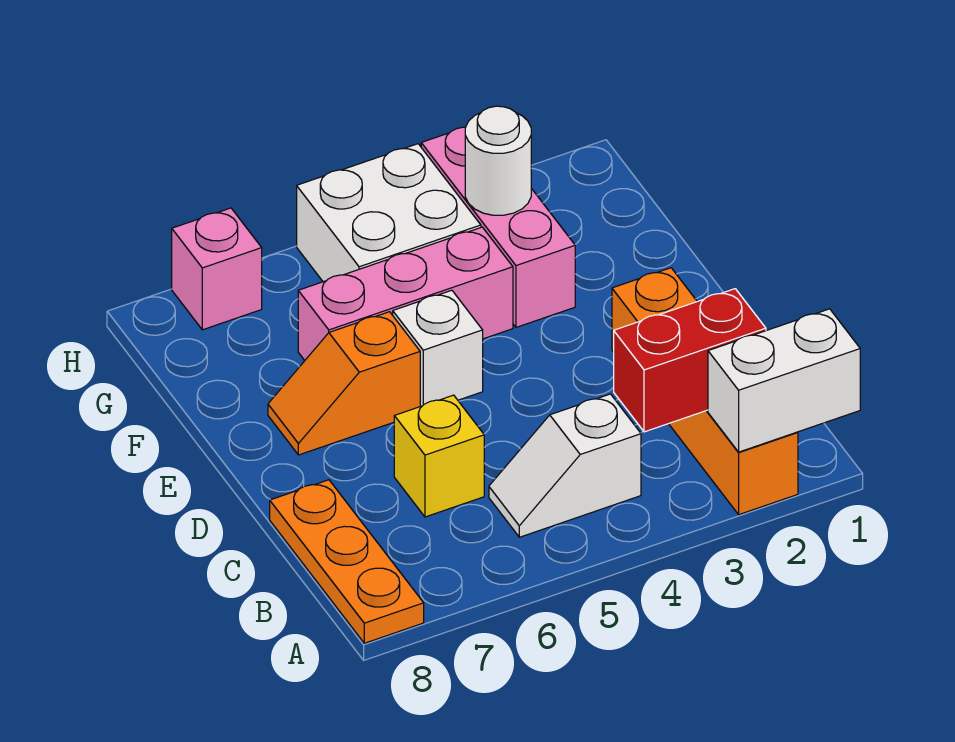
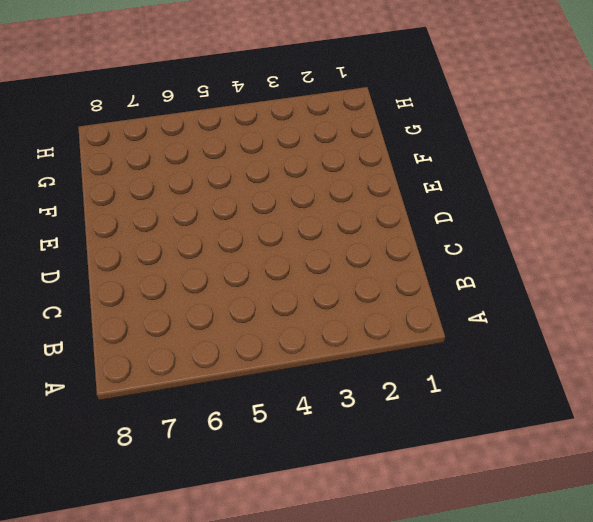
none -> orange brick A2:D2 level 1
none -> orange plate A8:C8 level 1
none -> white slope B4:B5 level 1 top 4

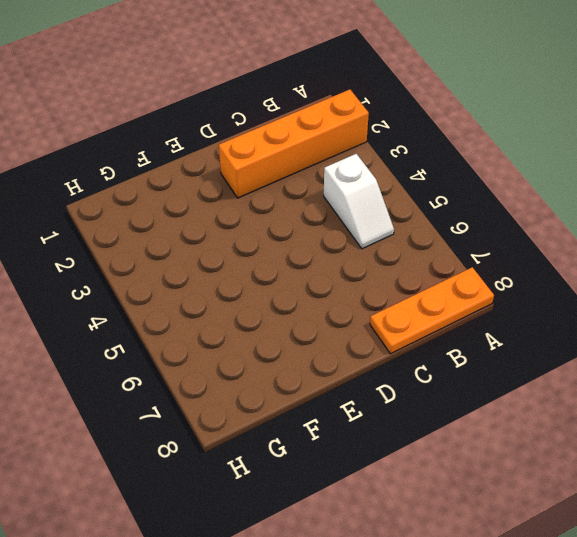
none -> yellow brick C6 level 1
none -> white brick E5 level 1
none -> orange slope E6:E7 level 1 top 6

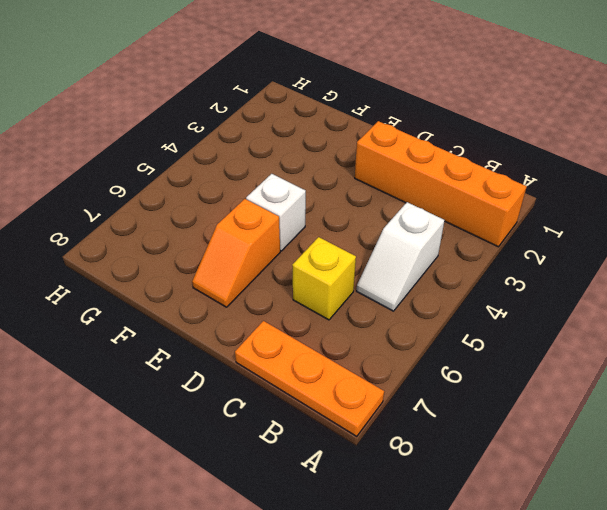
none -> pink brick F3:H3 level 1
none -> pink brick F4:F6 level 1
none -> white brick G4:H5 level 1

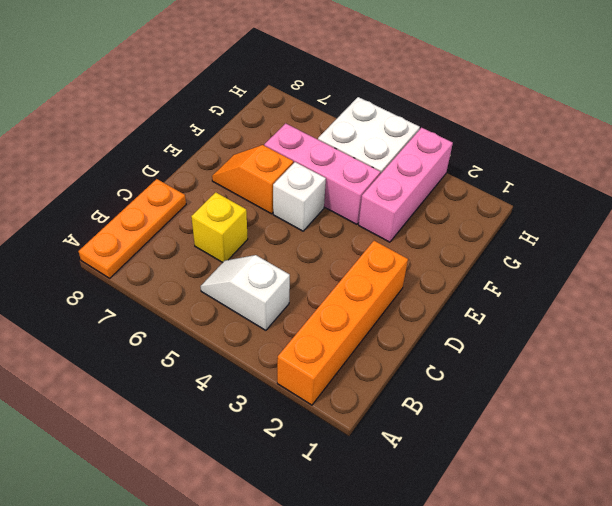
none -> pink brick H7 level 1
none -> white brick A1:A2 level 2
none -> red brick B2:B3 level 2

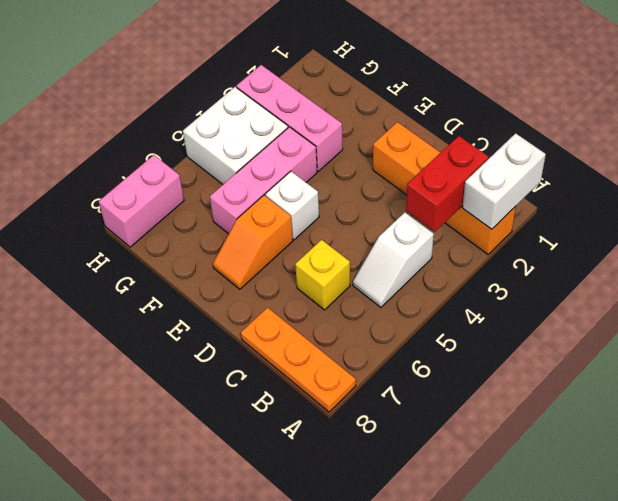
pink brick H7:H8 level 1 -> pink brick H7 level 1
none -> white round brick G3 level 2

